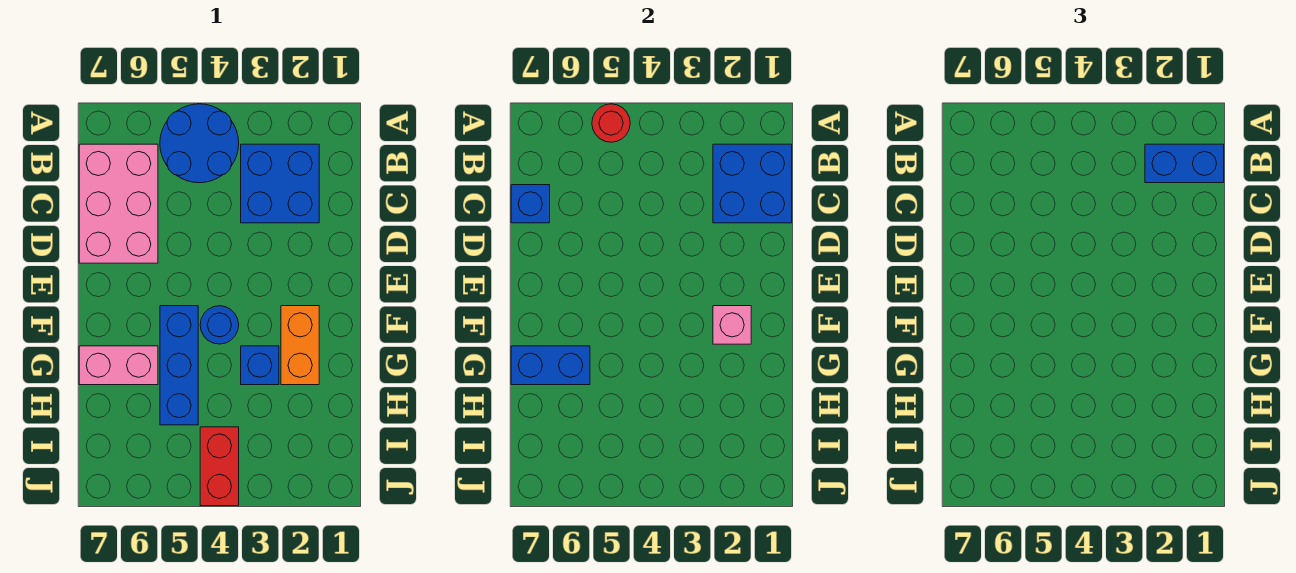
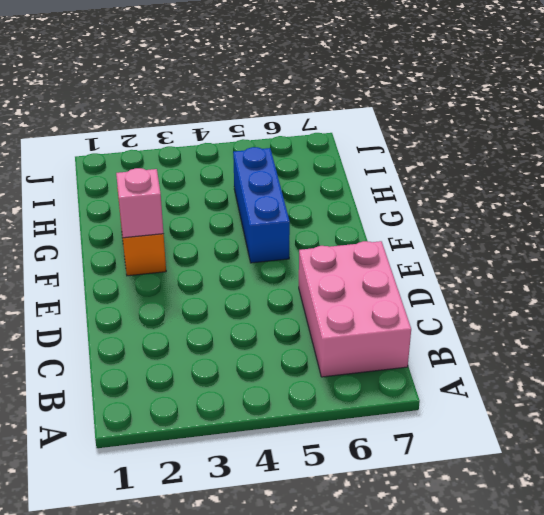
none -> blue round brick A4:B5 level 1
none -> blue brick B2:C3 level 1
none -> blue round brick F4 level 1

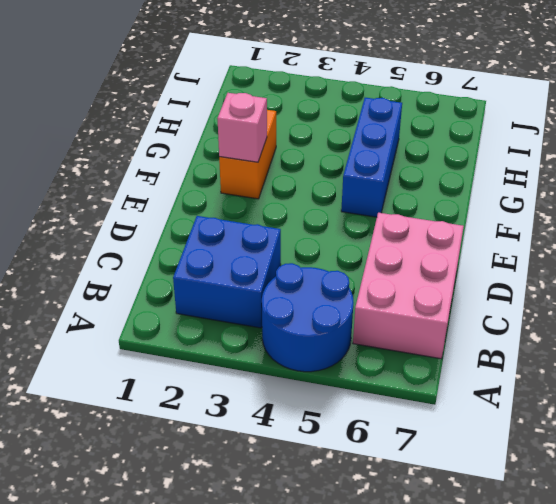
none -> blue round brick F4 level 1
none -> blue brick G3 level 1
none -> pink brick G6:G7 level 1

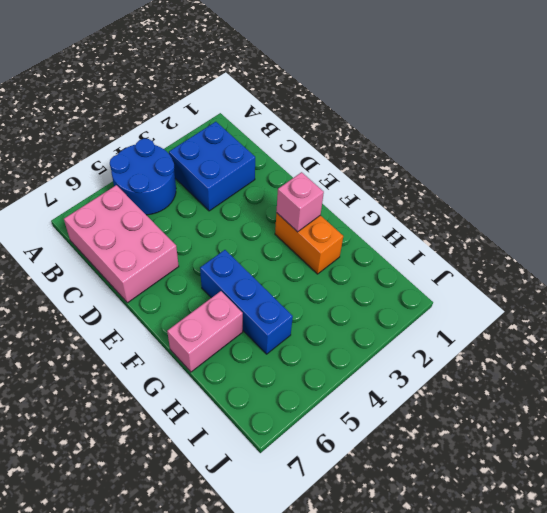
none -> blue round brick F4 level 1
none -> blue brick G3 level 1
none -> red brick I4:J4 level 1

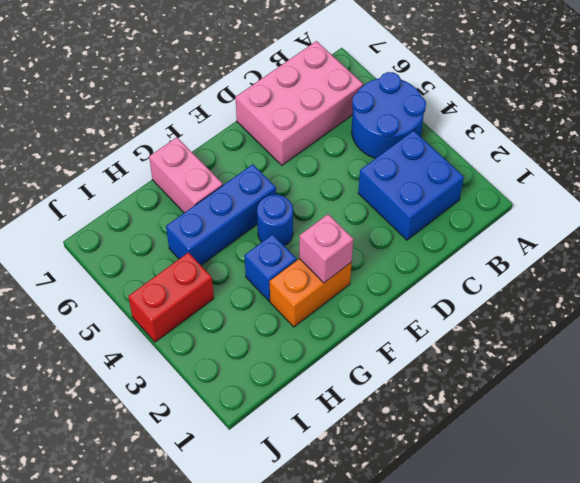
none -> red round brick A5 level 2
none -> blue brick B1:C2 level 2
none -> blue brick C7 level 2

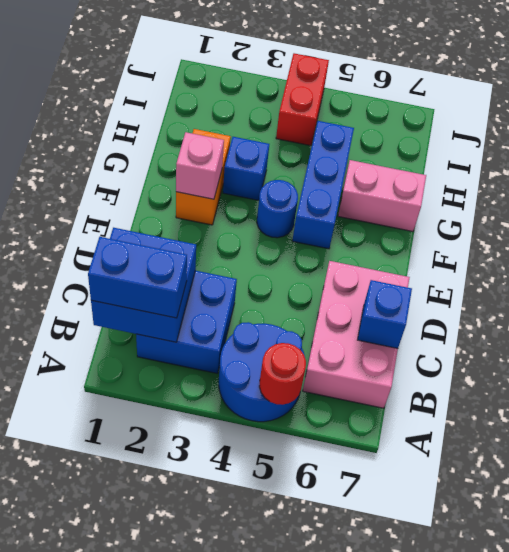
none -> blue brick G6:G7 level 2

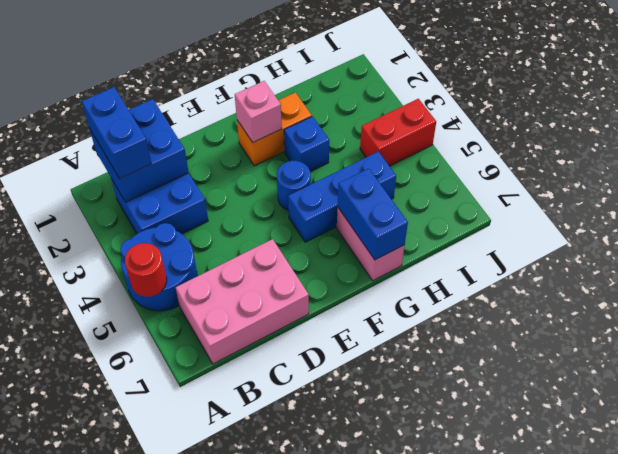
none -> blue brick C7 level 2

